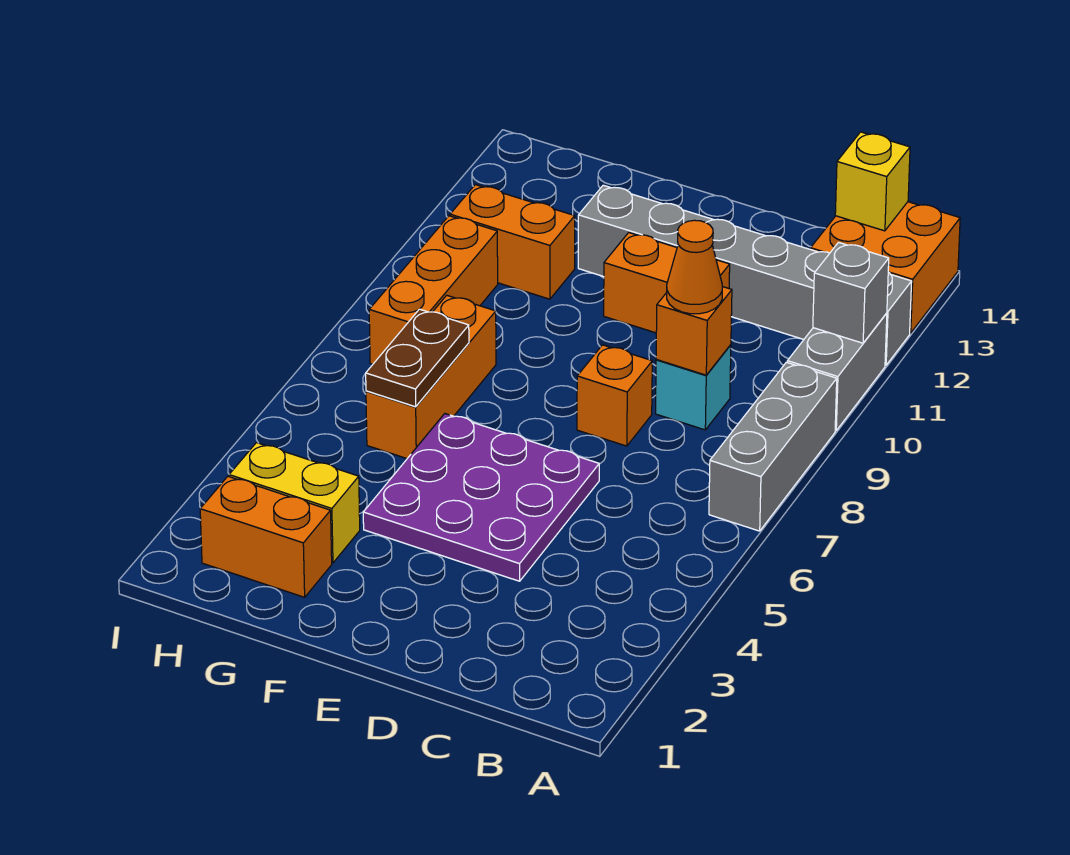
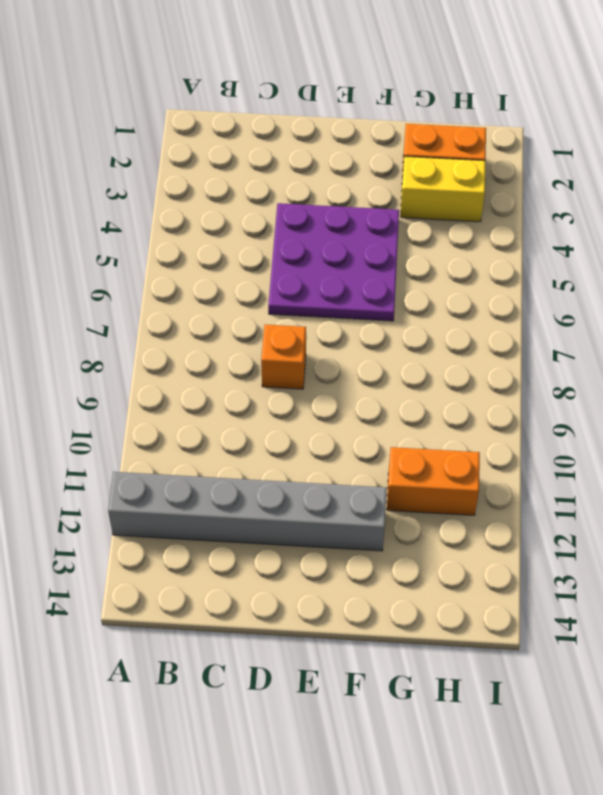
none -> grey brick A7:A9 level 1
none -> grey brick A10:A11 level 1
none -> orange brick A13:B14 level 1

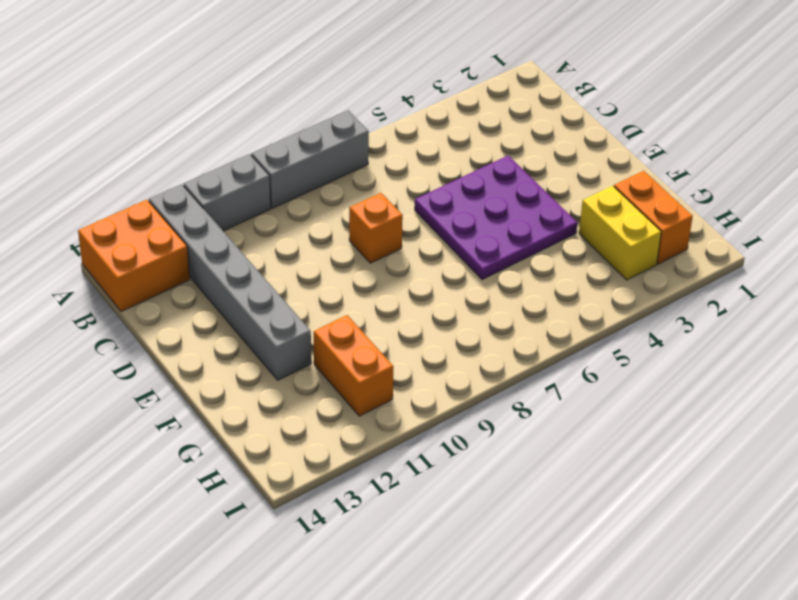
none -> cyan brick C9 level 1
none -> orange brick D11:E11 level 1
none -> orange brick G6:G8 level 1

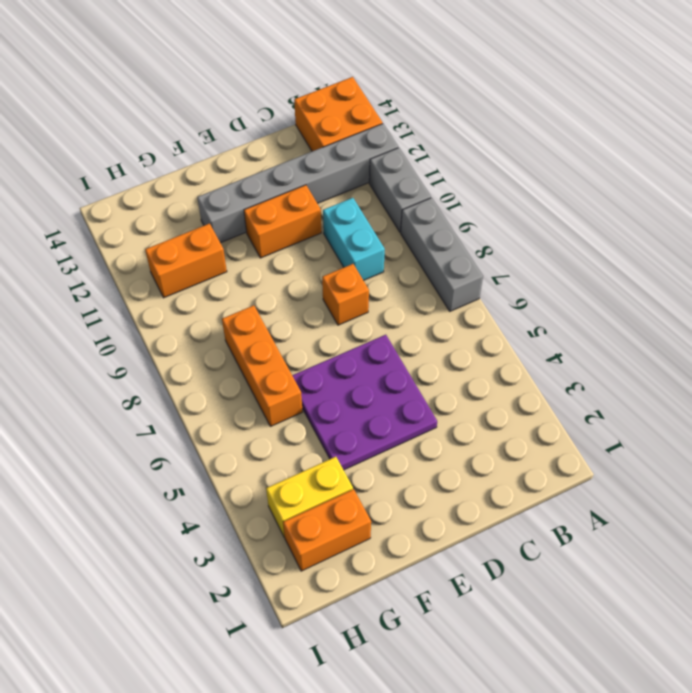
cyan brick C9:C10 level 1 -> cyan brick C9 level 1
none -> orange brick H8:H10 level 1
none -> grey brick A11 level 2
none -> yellow brick B14 level 2

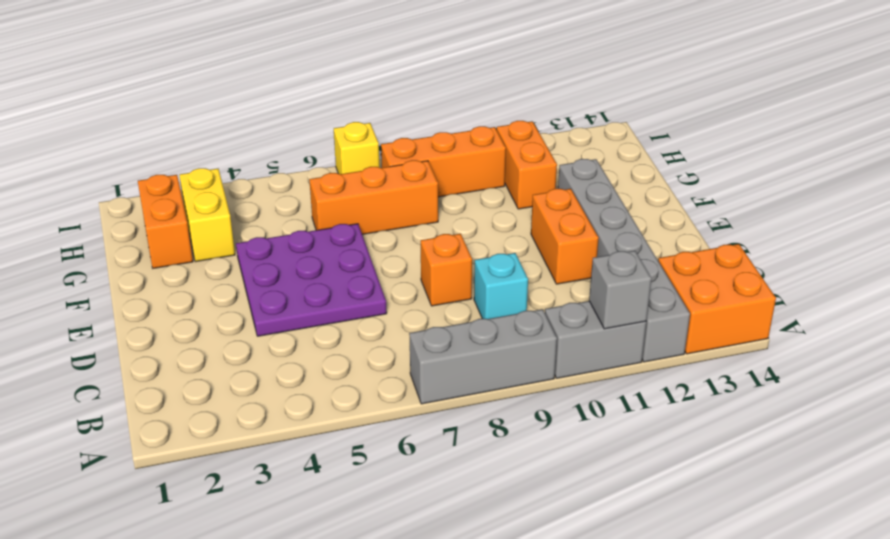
yellow brick I7 level 1 -> yellow brick B14 level 2
none -> orange brick C9 level 2
none -> brown plate G6:G7 level 2
none -> orange cone C9 level 3

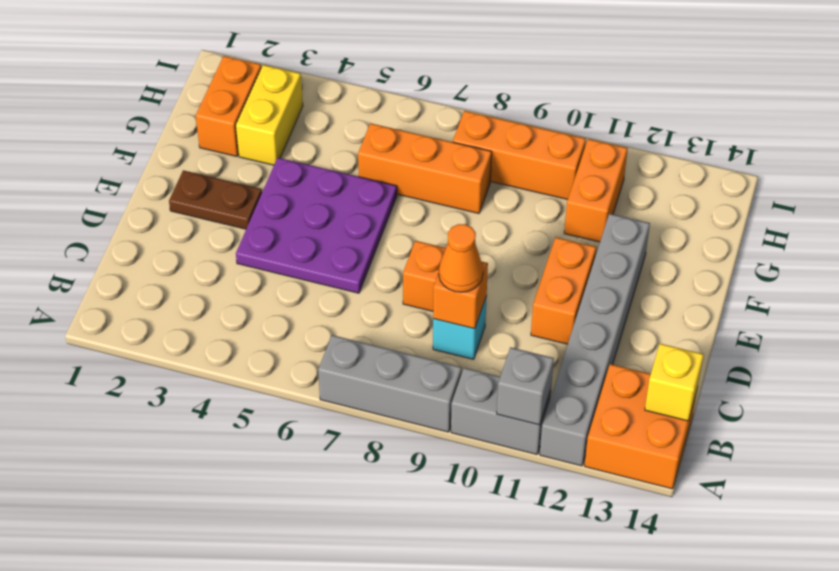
brown plate E2:E3 level 1 -> brown plate G6:G7 level 2

